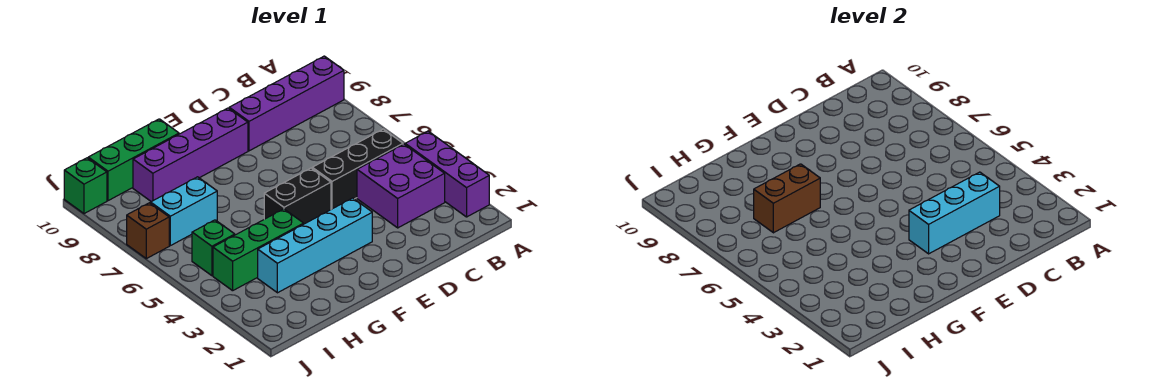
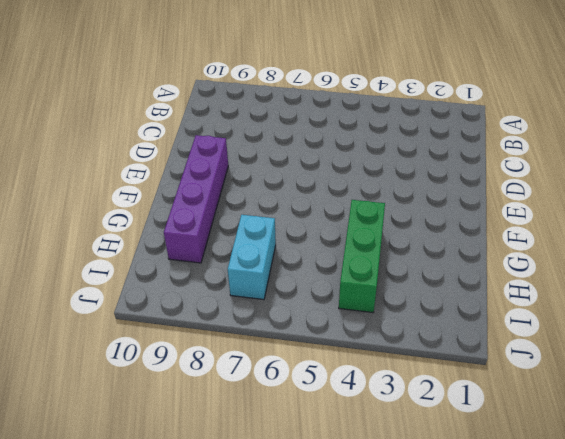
none -> purple brick A2:A4 level 1
none -> purple brick A9:D9 level 1
none -> purple brick B3:C4 level 1

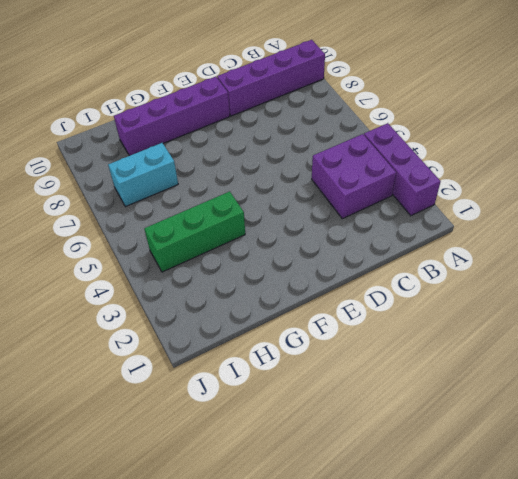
none -> black brick B5:D5 level 1
none -> cyan brick E3:H3 level 1
none -> black brick E5:F5 level 1

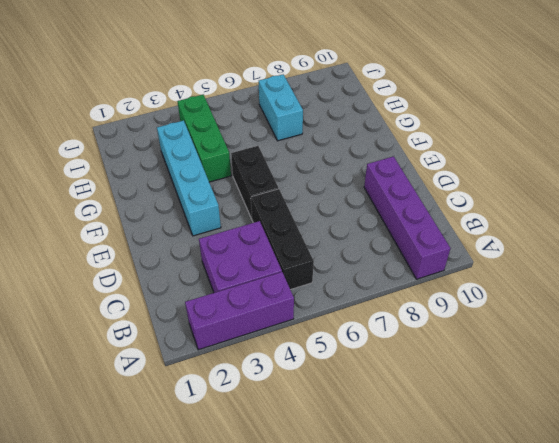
none -> purple brick E9:H9 level 1
none -> green brick G10:I10 level 1
none -> green brick I5 level 1

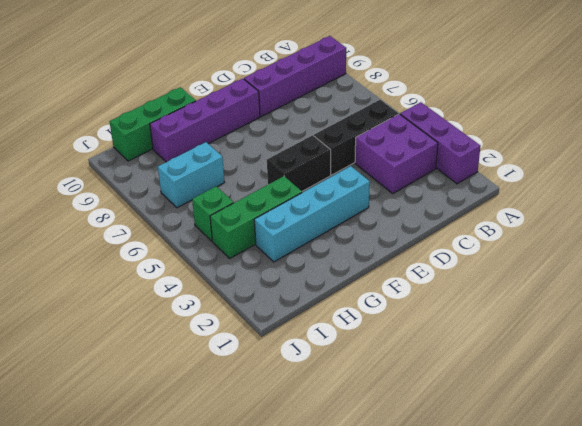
none -> brown brick J7 level 1
none -> green brick J10 level 1
none -> cyan brick C3:E3 level 2

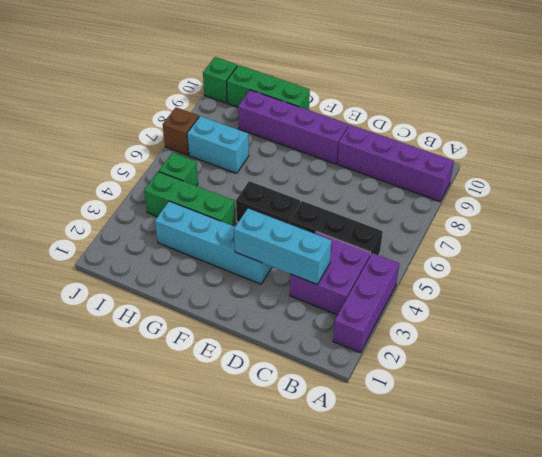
none -> brown brick G7:H7 level 2

